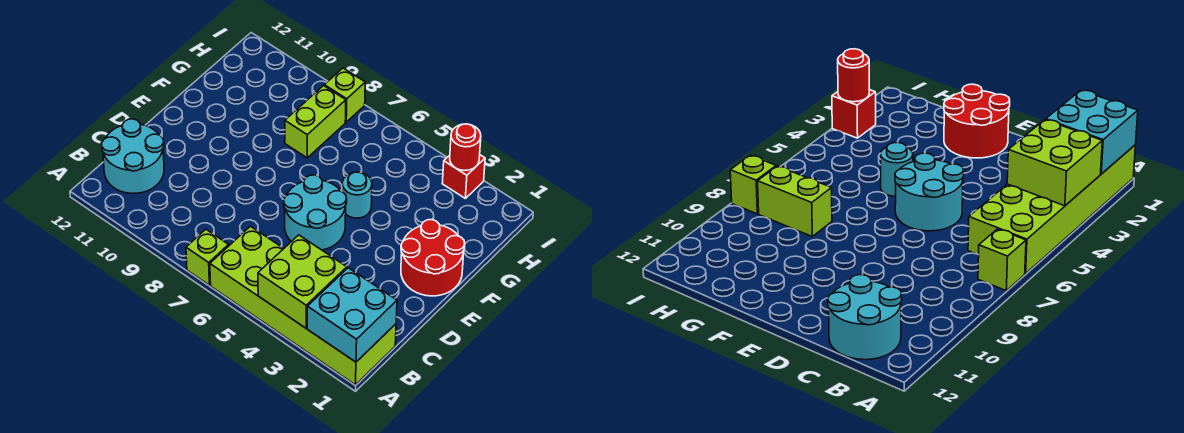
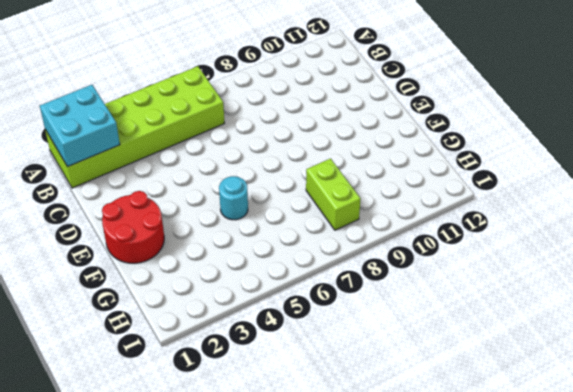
none -> lime brick A7 level 1
none -> cyan round brick B11:C12 level 1
none -> cyan round brick D5:E6 level 1

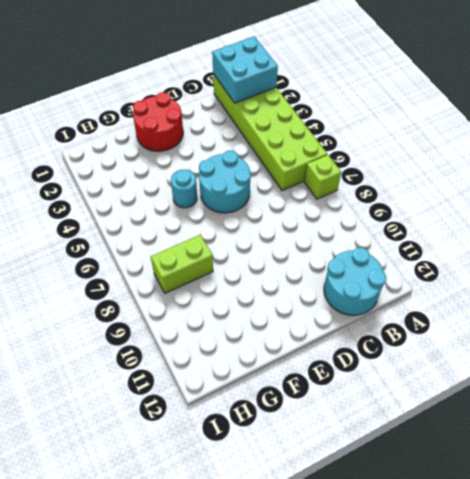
none -> red brick I3 level 1
none -> lime brick I8 level 1
none -> lime brick A3:B4 level 2

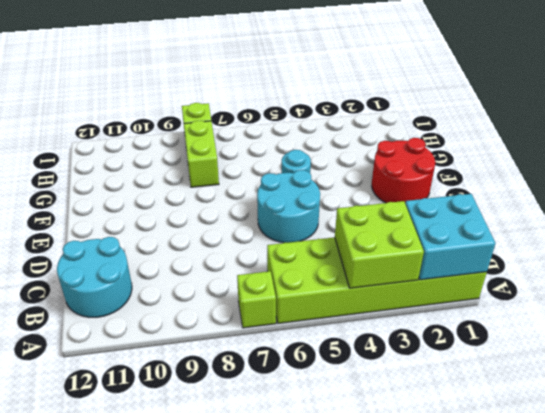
none -> red brick I3 level 1
none -> red round brick I3 level 2

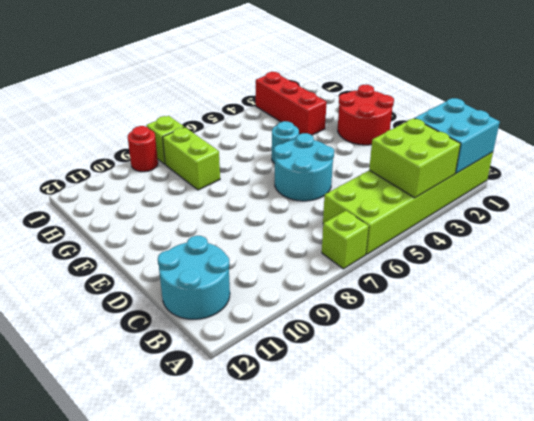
red brick G3:I3 level 1 -> red brick I3 level 1
red round brick I9 level 1 -> red round brick I3 level 2

